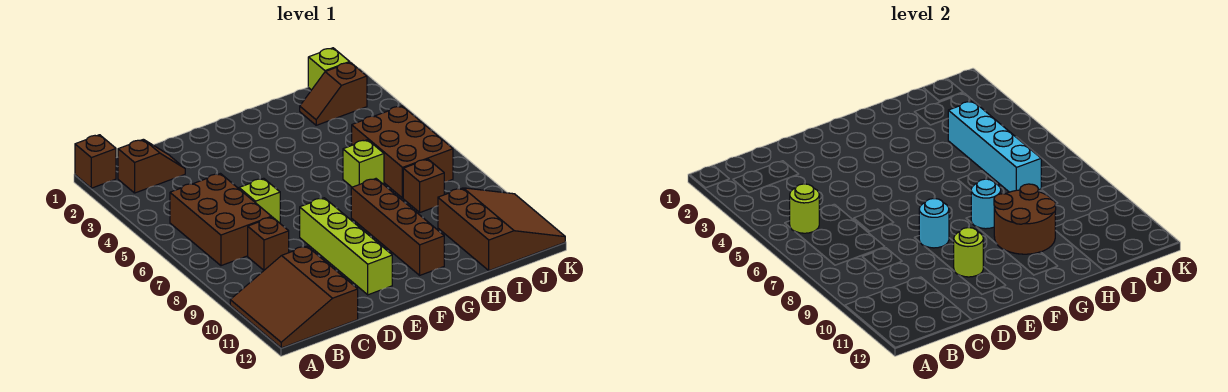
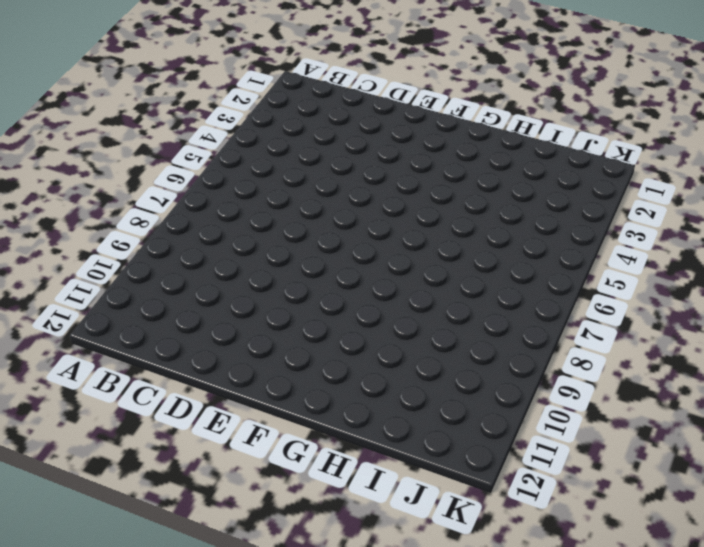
none -> brown brick A1 level 1
none -> brown slope A10:C12 level 1 top C
none -> brown slope B2:C2 level 1 top B

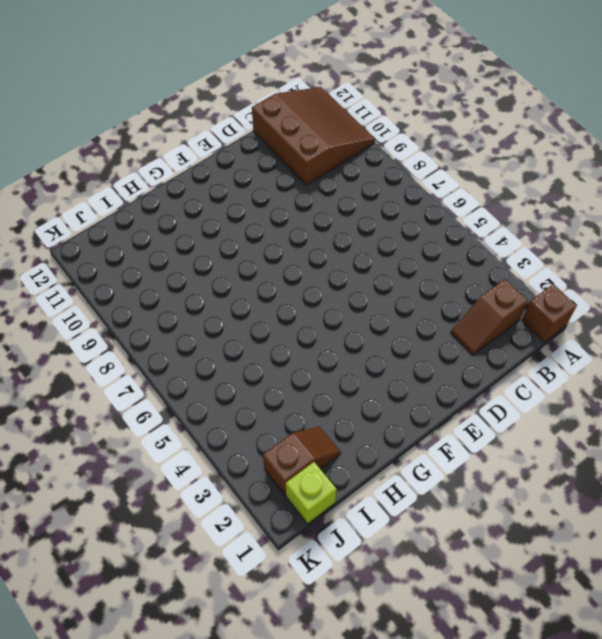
none -> brown brick B5:C7 level 1
none -> brown brick C8 level 1
none -> lime brick D6 level 1

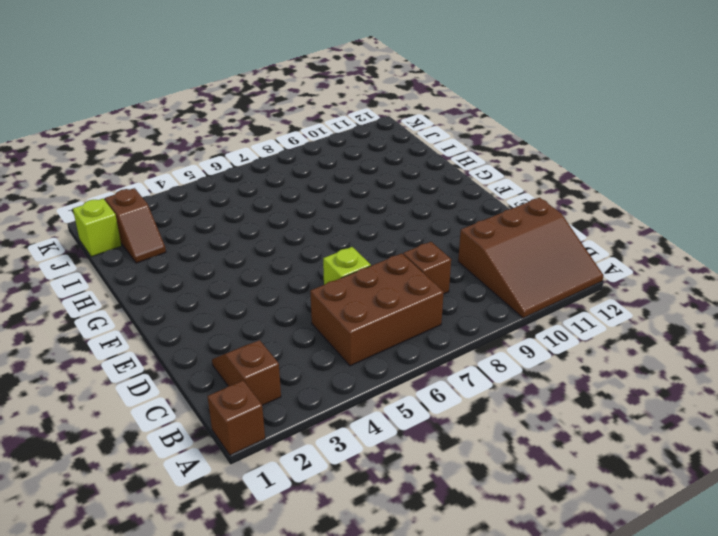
none -> lime brick E8:E11 level 1
none -> brown brick G8:G11 level 1
none -> lime brick H6 level 1

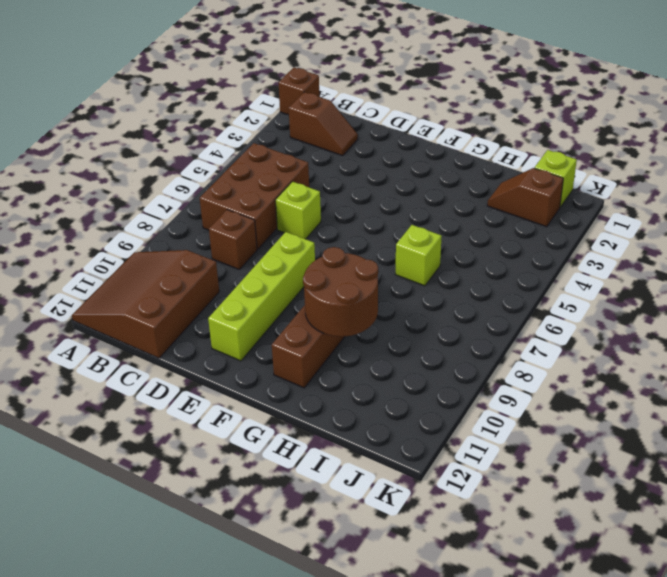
none -> brown brick I5:J7 level 1
none -> brown brick I8 level 1
none -> brown slope I10:K12 level 1 top I

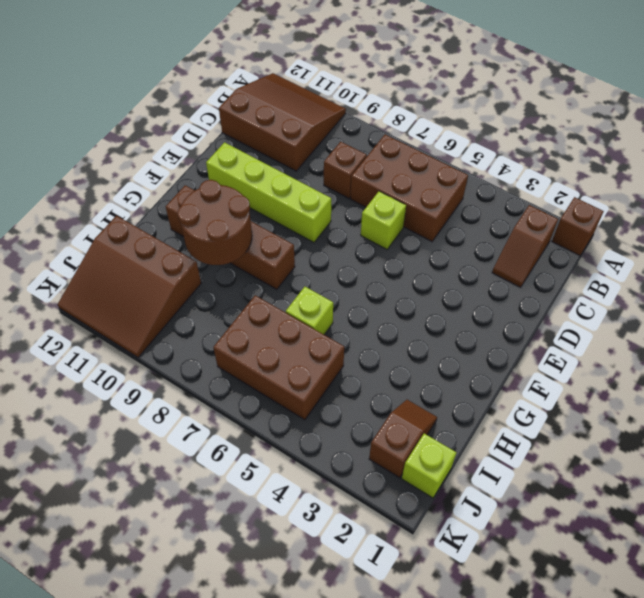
none -> brown brick I8 level 1
none -> lime round brick B5 level 2
none -> cyan round brick E8 level 2

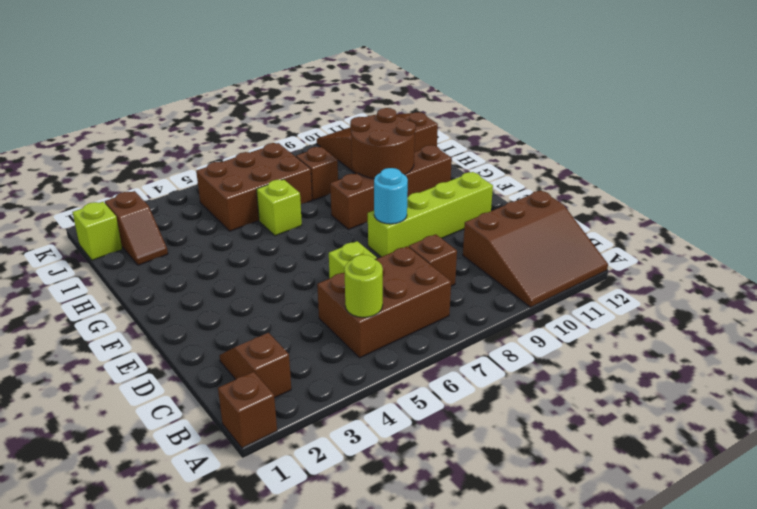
none -> lime round brick E10 level 2
none -> cyan round brick G8 level 2
none -> cyan brick I4:I7 level 2

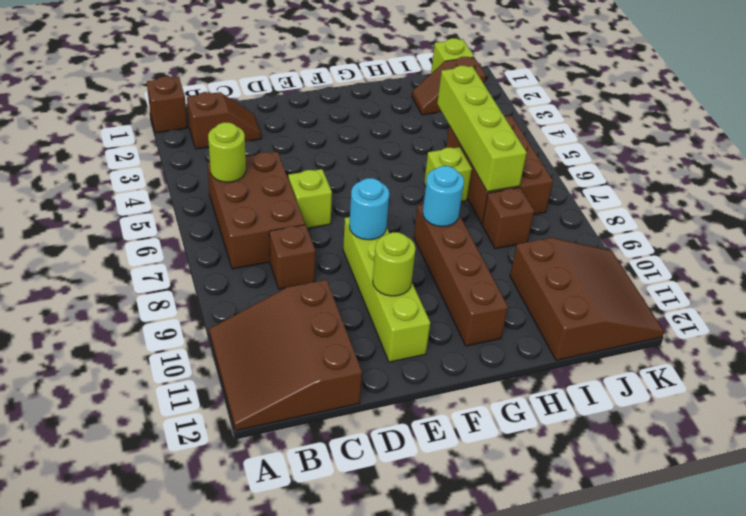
lime brick I4:I7 level 2 -> cyan brick I4:I7 level 2
none -> brown round brick G9:H10 level 2

